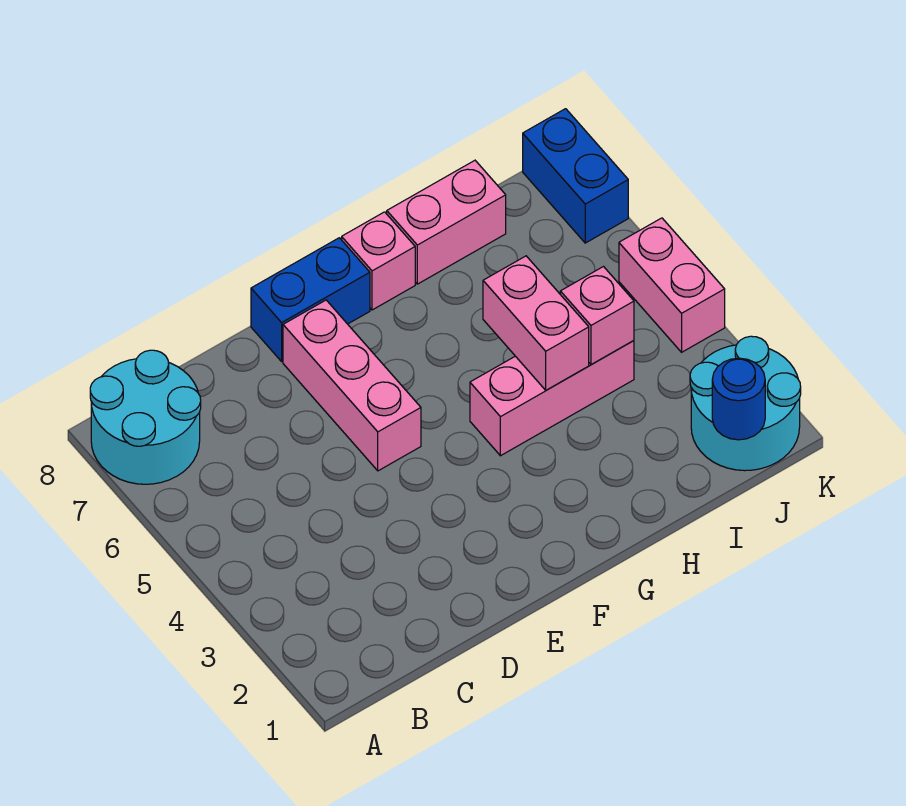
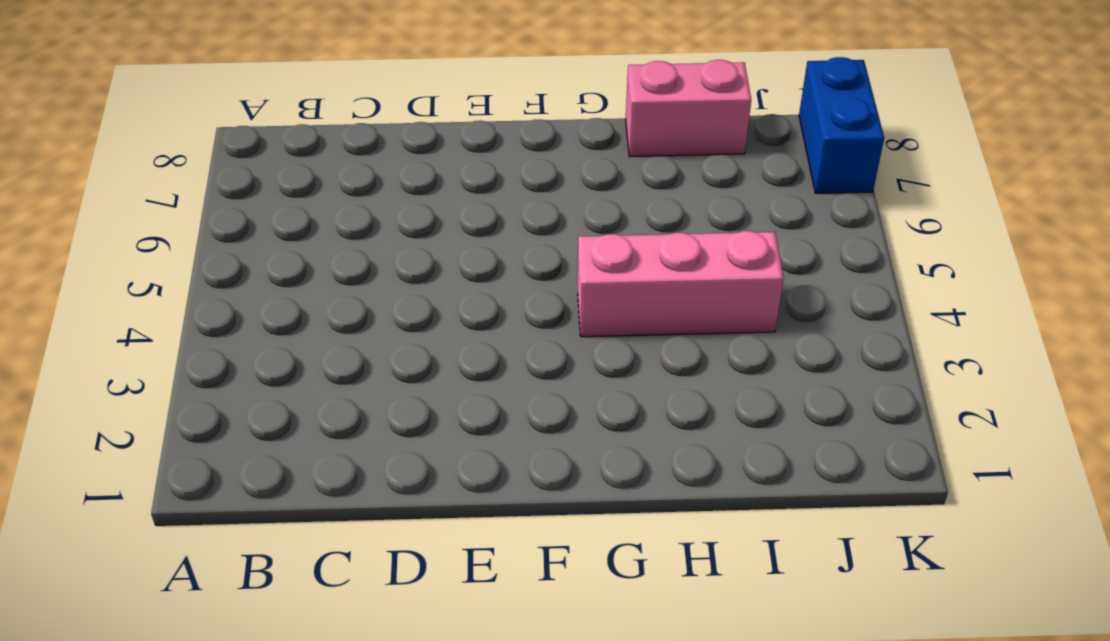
none -> cyan round brick A7:B8 level 1
none -> pink brick E5:E7 level 1
none -> blue brick E8:F8 level 1

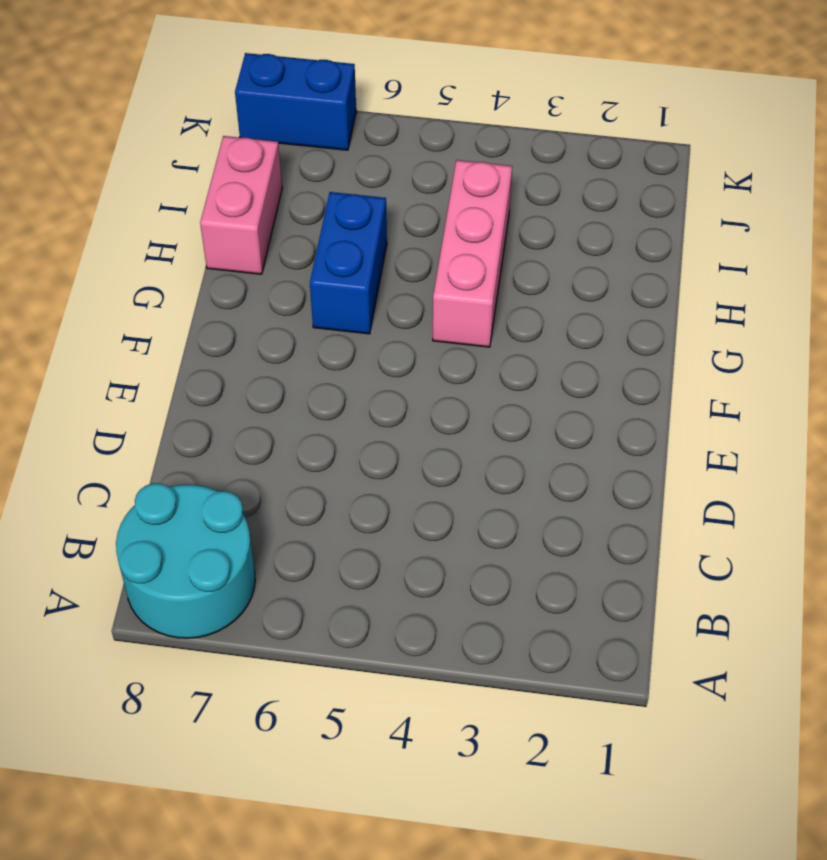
blue brick G6:H6 level 1 -> blue brick E8:F8 level 1
none -> pink brick E5:E7 level 1
none -> pink brick G8 level 1
none -> cyan round brick J1:K2 level 1

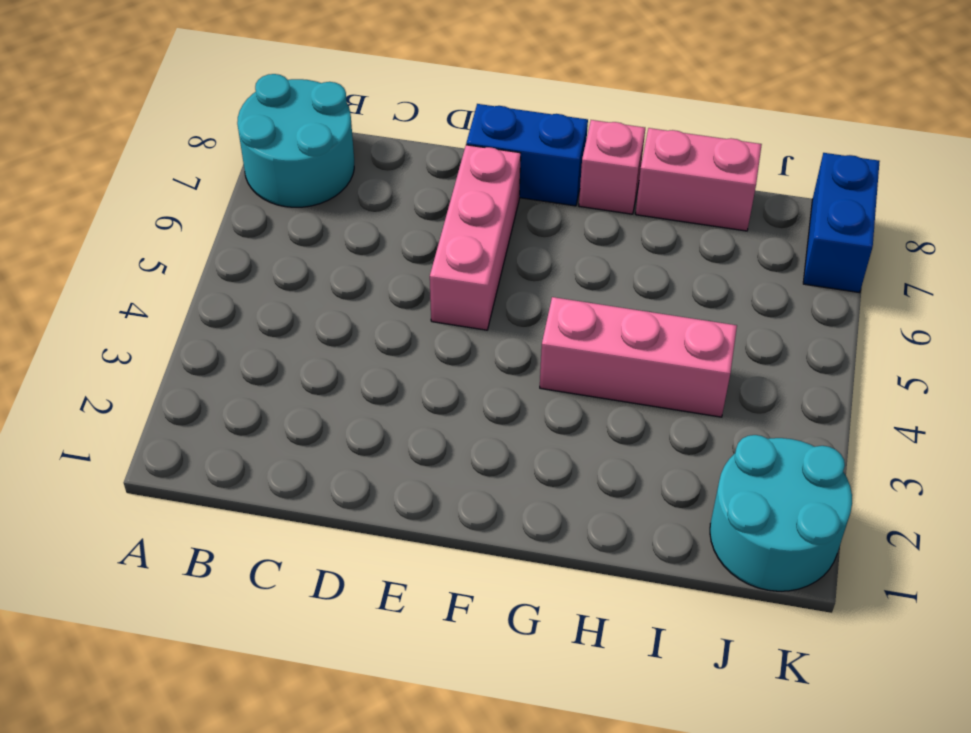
none -> pink brick K4:K5 level 1
none -> pink brick H4:H5 level 2
none -> pink brick I4 level 2

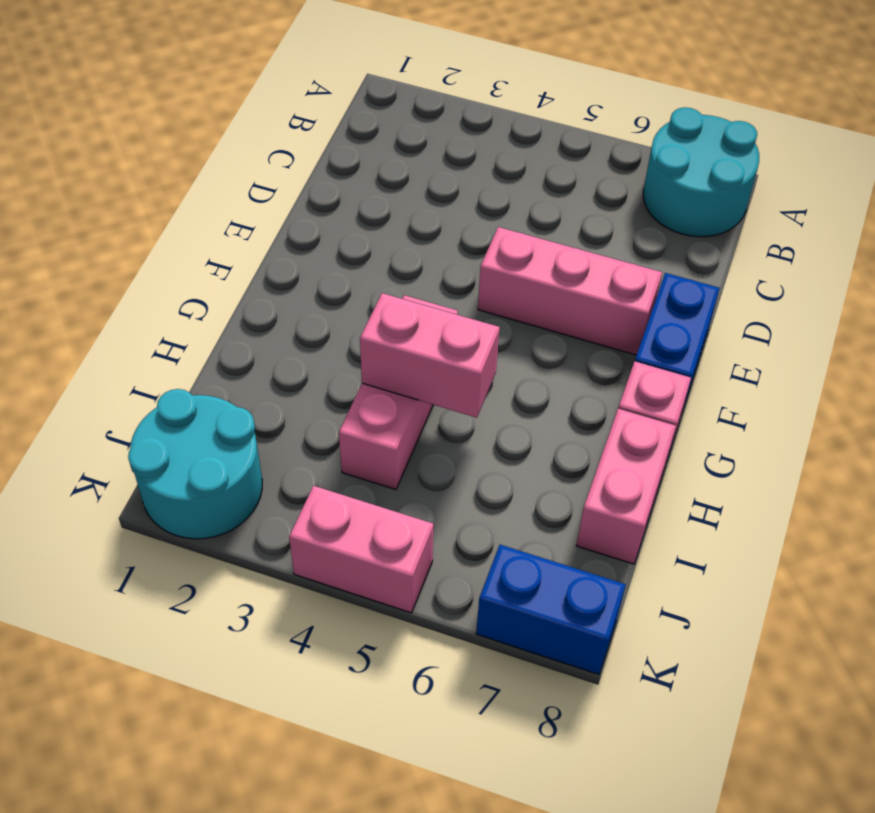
none -> pink brick I4 level 2
none -> blue round brick J1 level 2

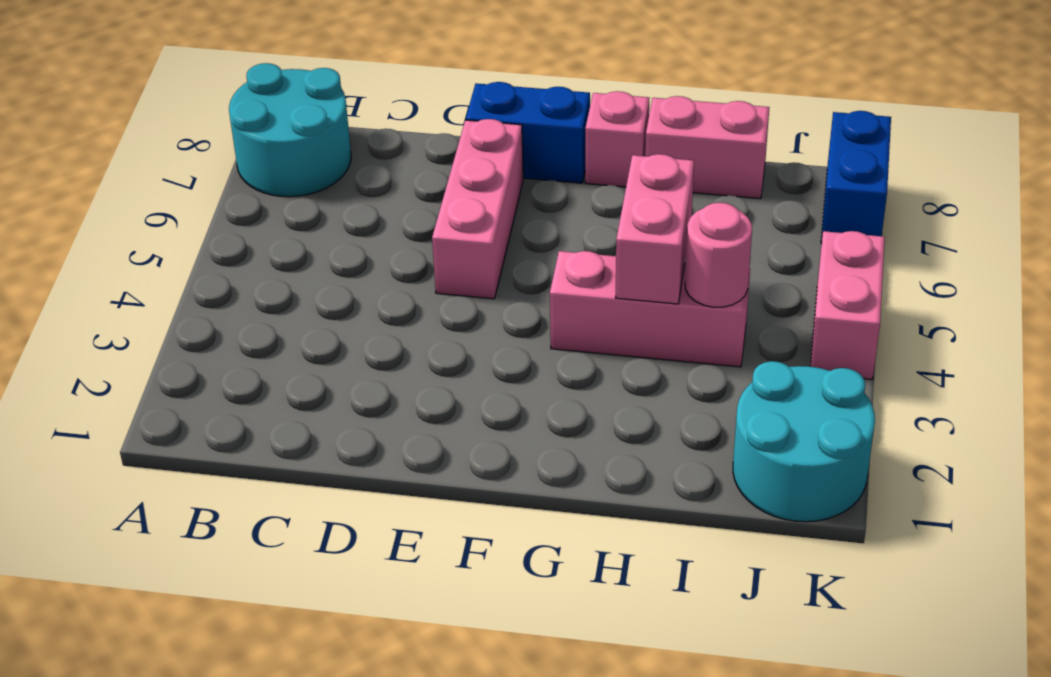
pink round brick I4 level 2 -> pink brick I4 level 2
none -> blue round brick J1 level 2

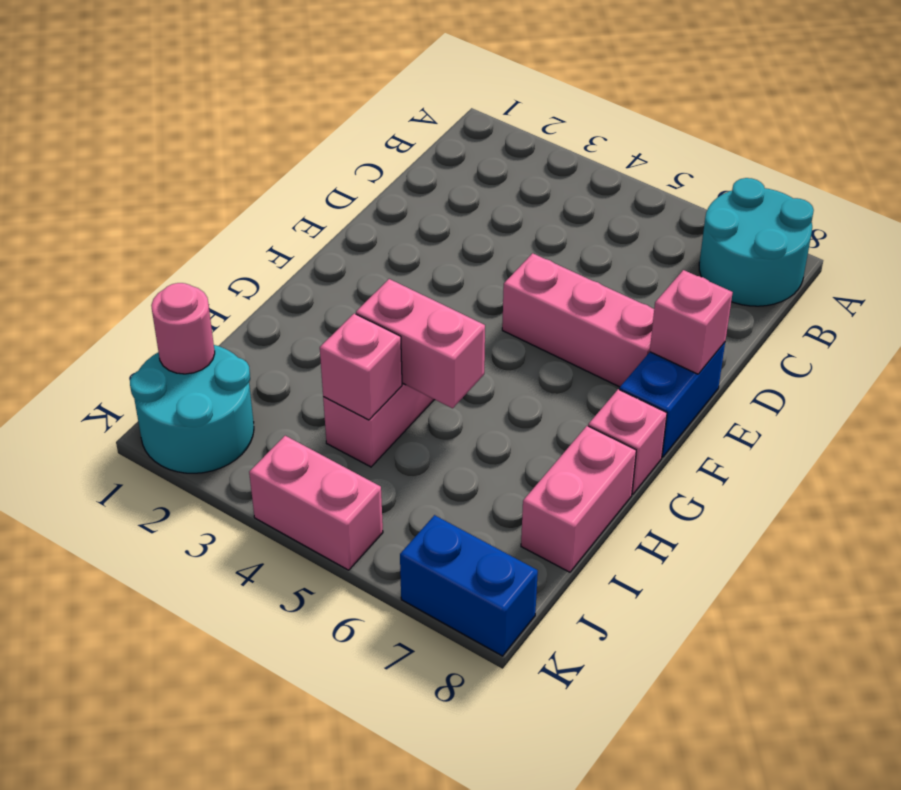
pink brick E8 level 2 -> none
pink round brick J1 level 2 -> blue round brick J1 level 2

